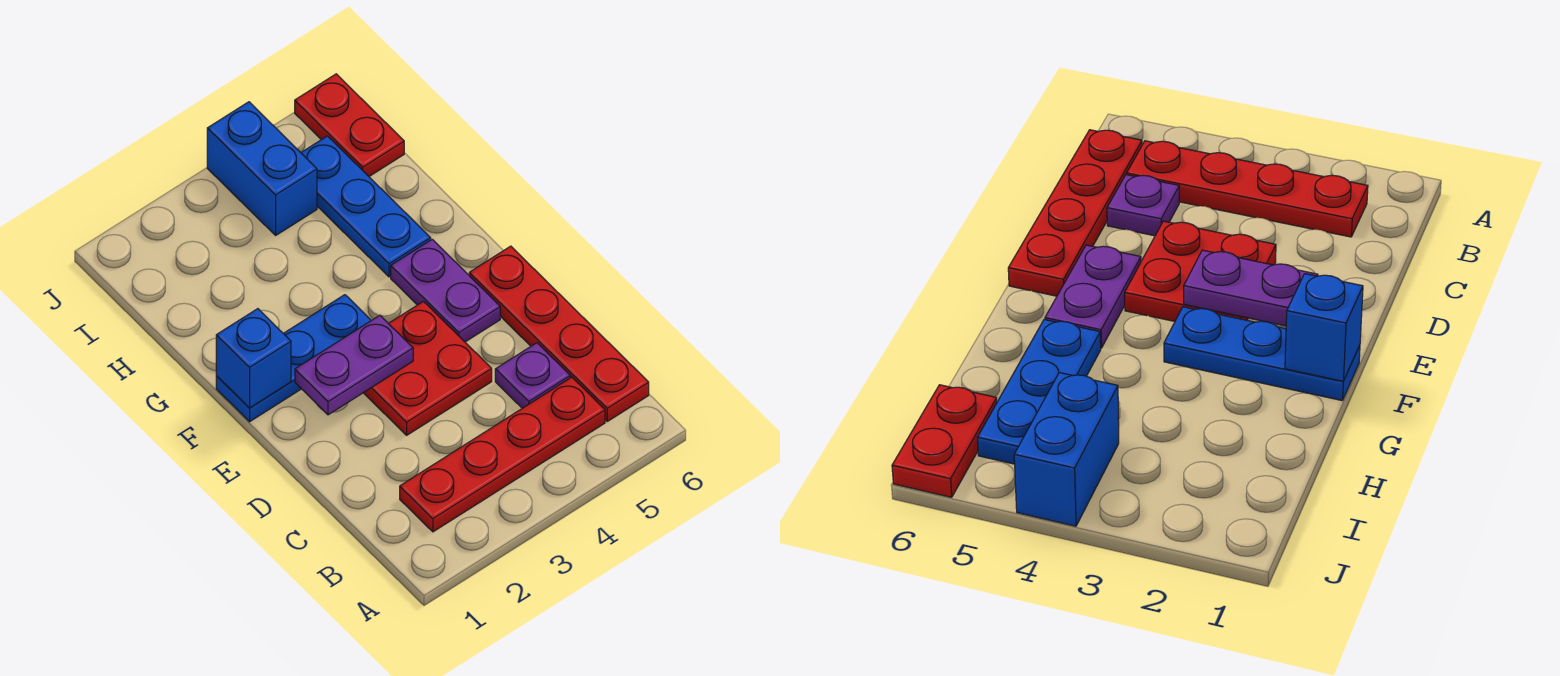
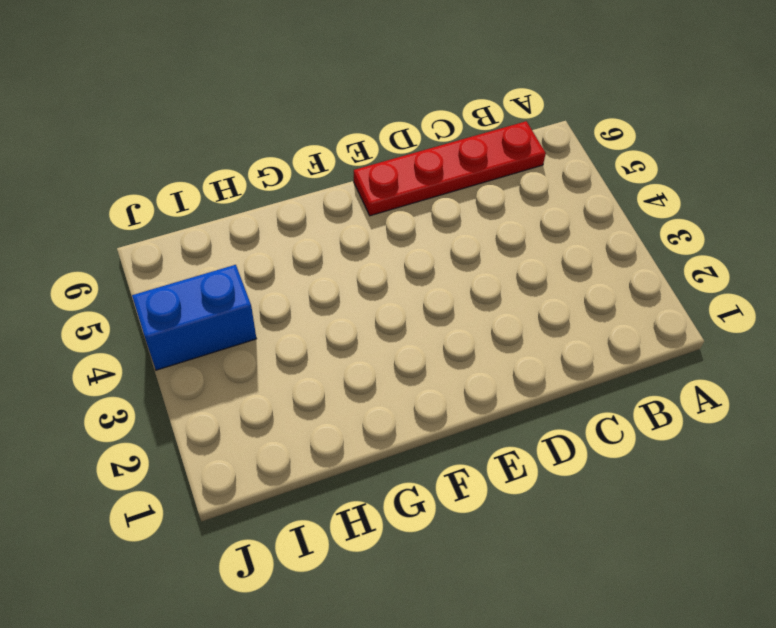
none -> red plate B2:B5 level 1
none -> purple plate C5 level 1

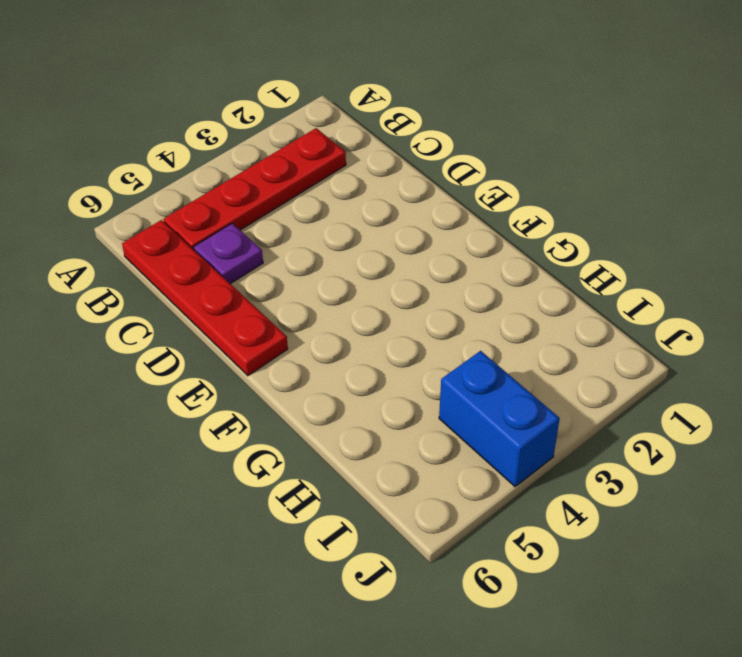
none -> red plate D3:E4 level 1
none -> purple plate E5:F5 level 1

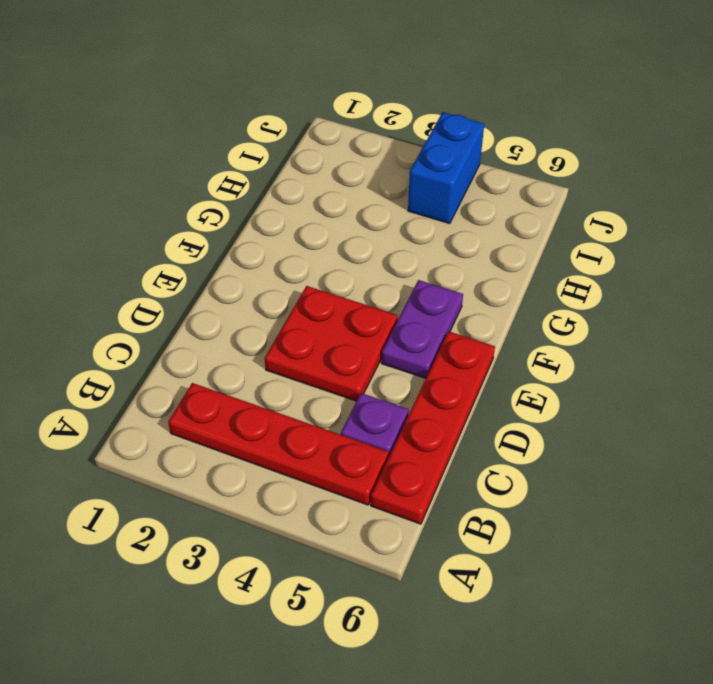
none -> blue plate F1:F3 level 1
none -> blue plate G5:I5 level 1

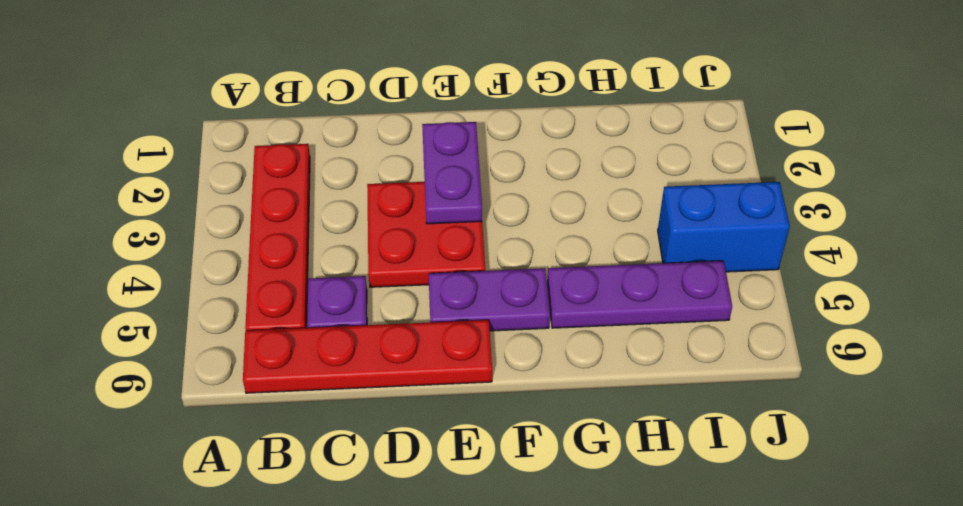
purple plate G5:I5 level 1 -> blue plate G5:I5 level 1
none -> blue plate F1:F3 level 1
none -> red plate I6:J6 level 1

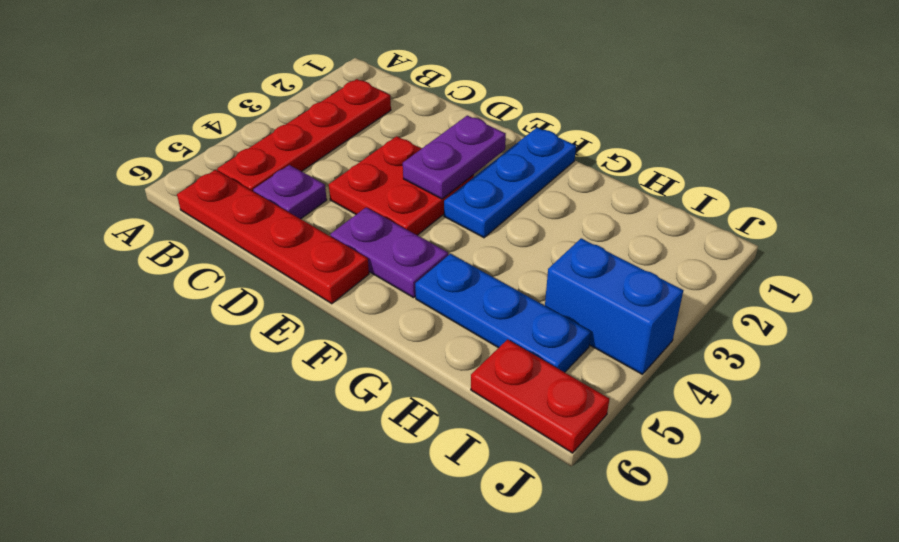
none -> blue brick F1 level 2

